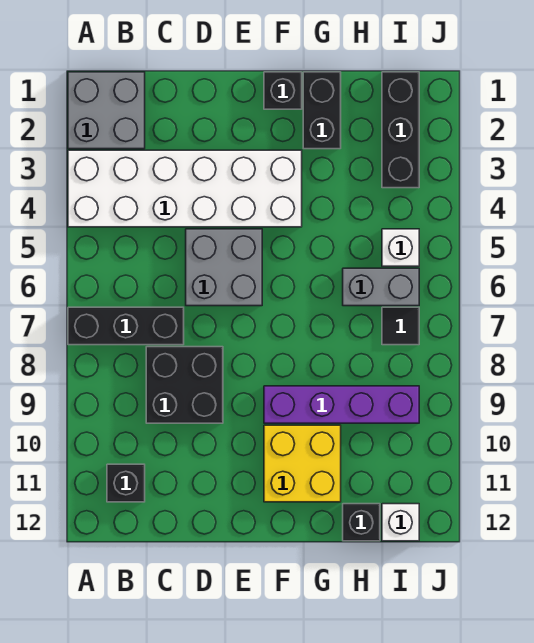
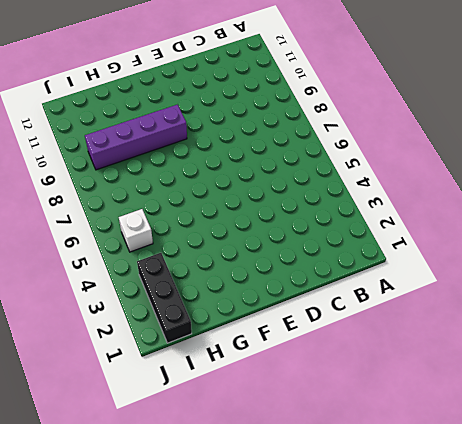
none -> grey brick A1:B2 level 1
none -> white brick A3:F4 level 1
none -> black brick A7:C7 level 1

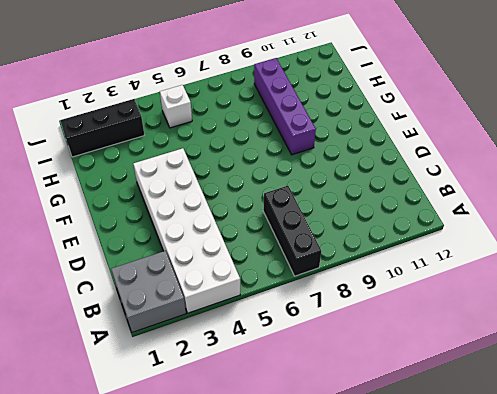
none -> black brick B11 level 1
none -> black brick C8:D9 level 1
none -> grey brick D5:E6 level 1

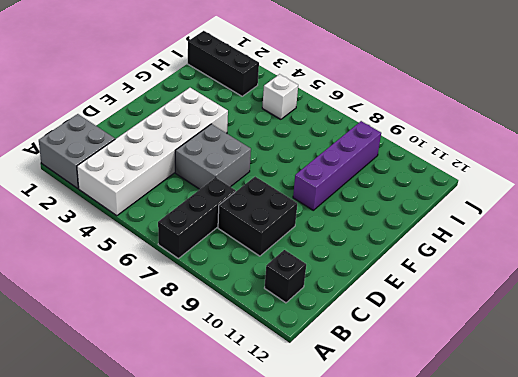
none -> black brick F1 level 1
none -> yellow brick F10:G11 level 1
none -> black brick G1:G2 level 1

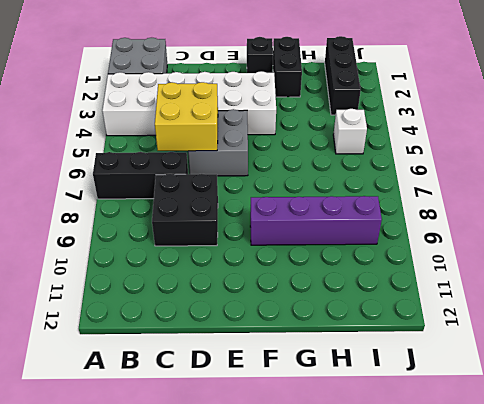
yellow brick C5:D6 level 2 -> yellow brick F10:G11 level 1
none -> black brick B11 level 1
none -> grey brick H6:I6 level 1
none -> black brick H12 level 1

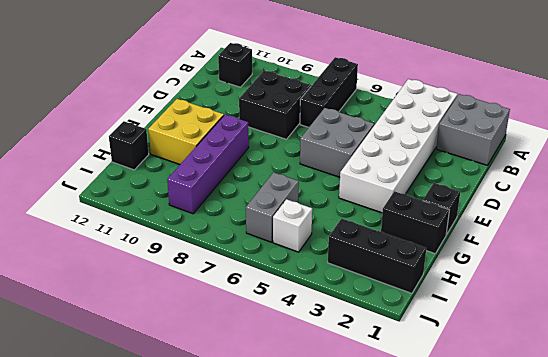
none -> black tile I7 level 1
none -> white brick I12 level 1

